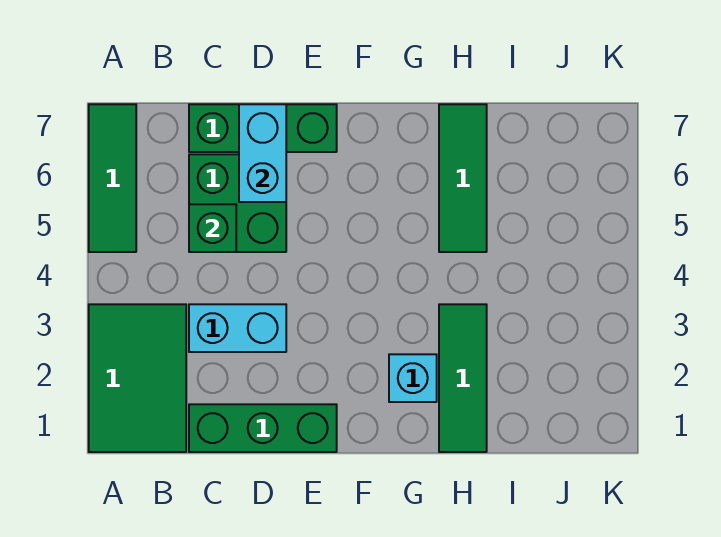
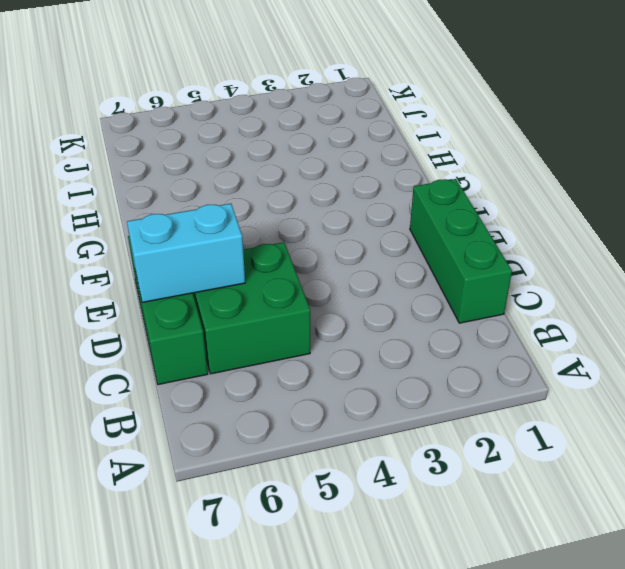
none -> green tile A1:B3 level 1
none -> green tile A5:A7 level 1

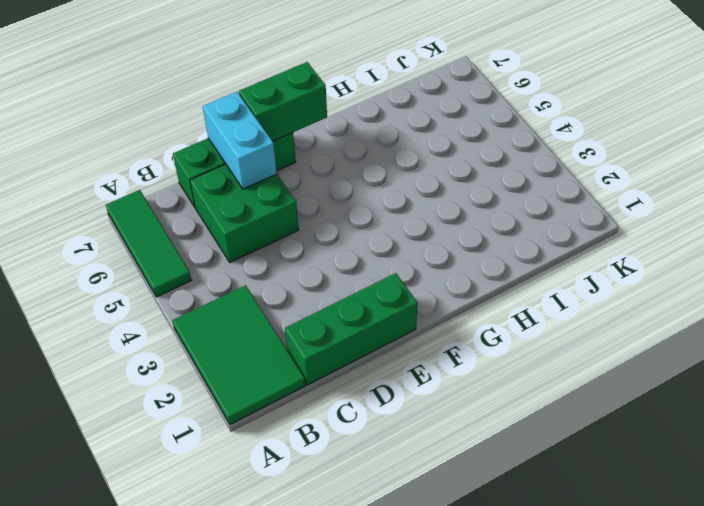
green brick E7:F7 level 2 -> none
none -> cyan brick C3:D3 level 1
none -> cyan brick G2 level 1

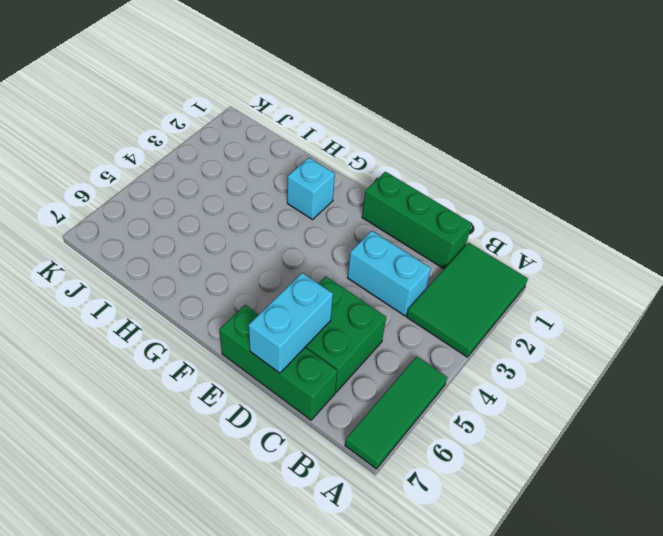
none -> green tile H1:H3 level 1
none -> green tile H5:H7 level 1

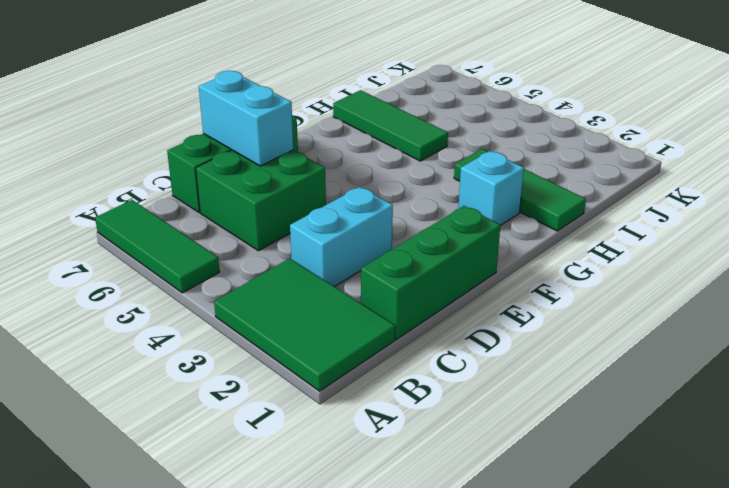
none -> green brick C5 level 2

